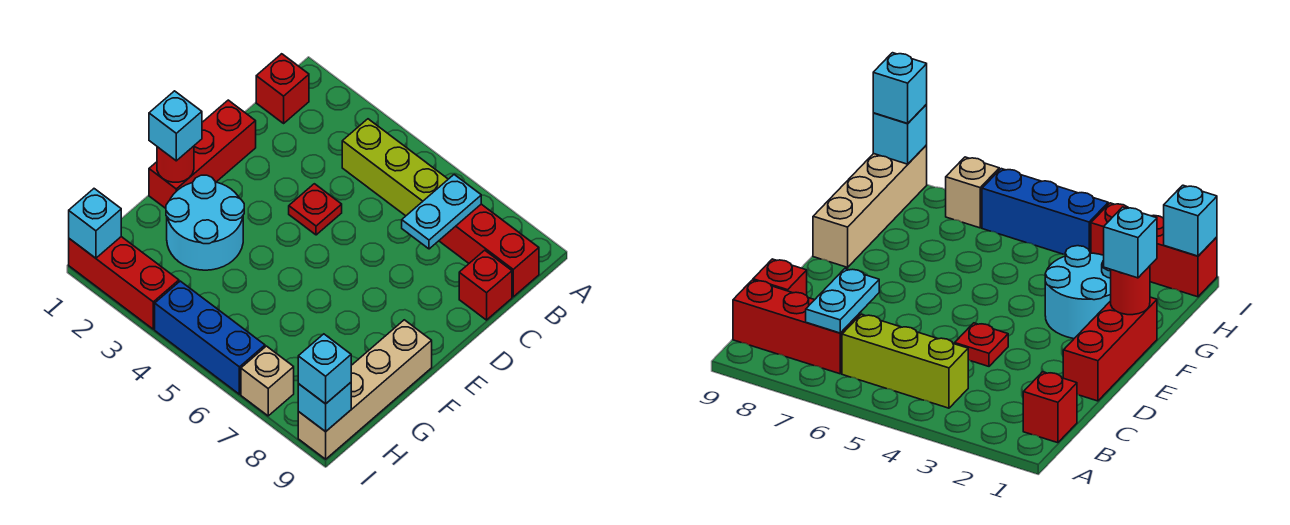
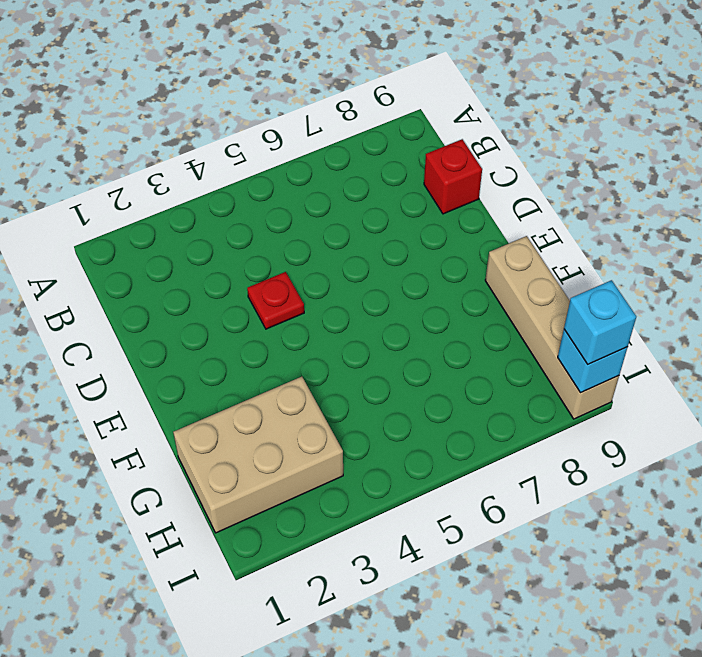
tan brick G1:H3 level 1 -> cyan round brick F2:G3 level 1
none -> red brick B1 level 1
none -> lime brick B4:B6 level 1
none -> red brick B7:B9 level 1

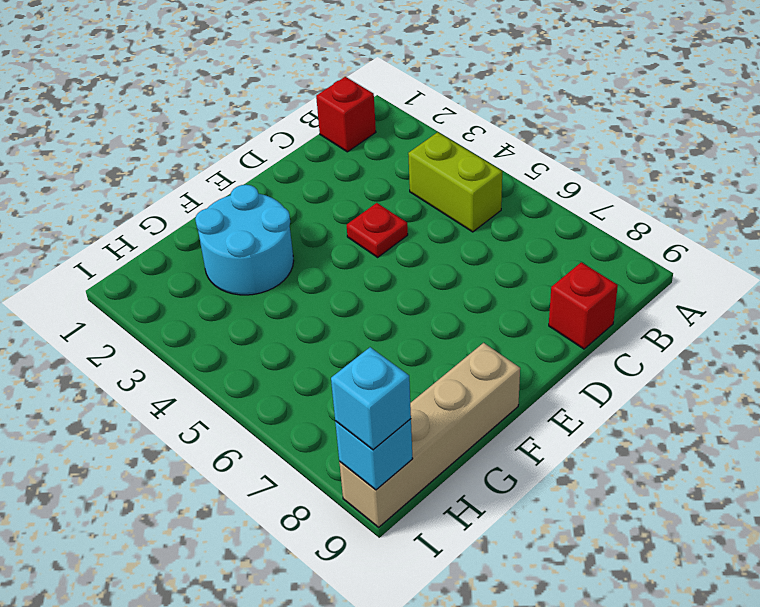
lime brick B4:B5 level 1 -> lime brick B4:B6 level 1
none -> red brick B7:B9 level 1
none -> red brick D1:F1 level 1
none -> red brick I1:I3 level 1

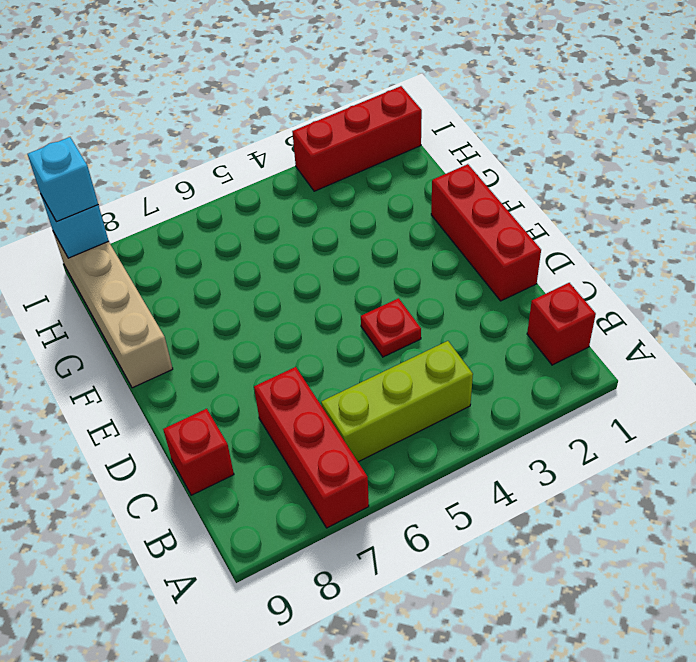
red brick A7:C7 level 1 -> red brick B7:B9 level 1
none -> cyan round brick F2:G3 level 1
none -> blue brick I4:I6 level 1
none -> tan brick I7 level 1

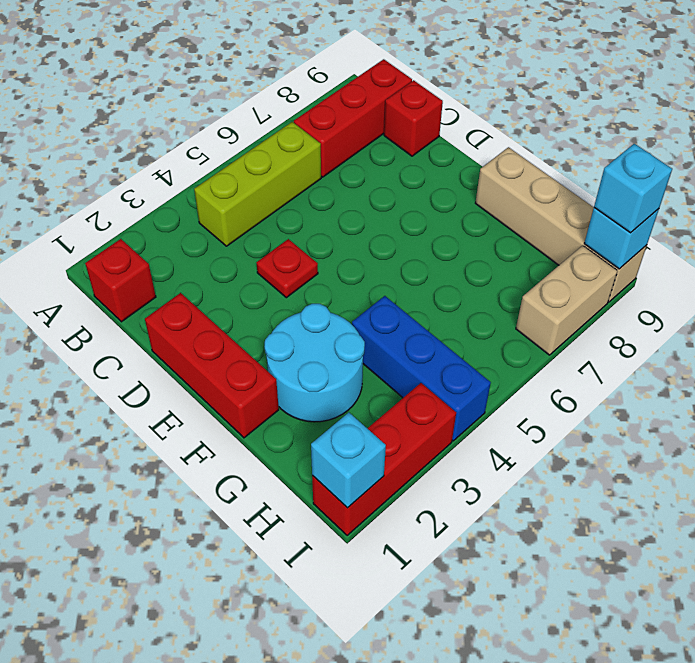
blue brick G4:I4 level 1 -> blue brick I4:I6 level 1
tan brick I7:I8 level 1 -> tan brick I7 level 1
none -> cyan plate B7:C7 level 2
none -> red round brick F1 level 2
none -> cyan brick F1 level 3

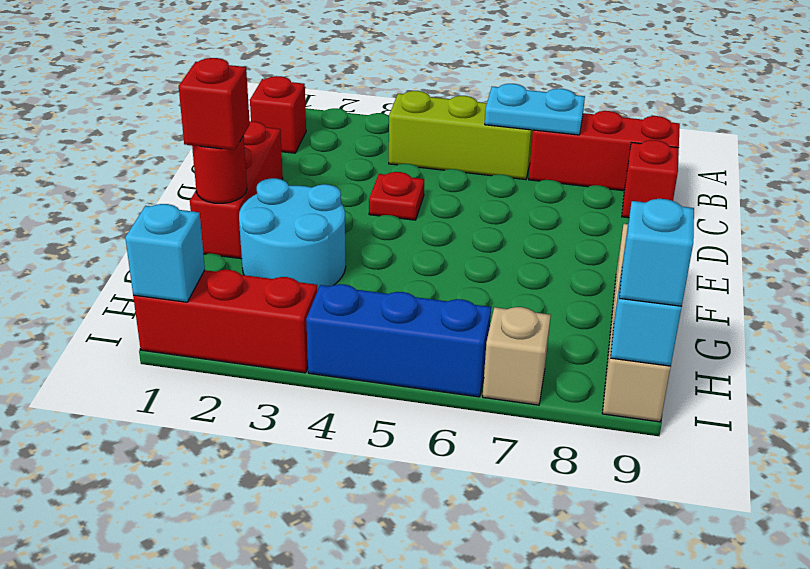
cyan plate B6:B7 level 2 -> cyan plate B7:C7 level 2
red brick F1 level 3 -> cyan brick F1 level 3

